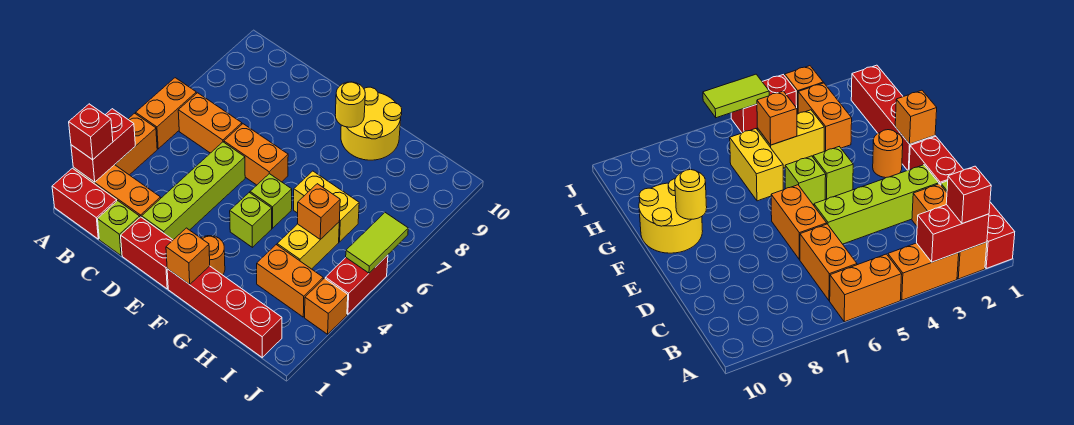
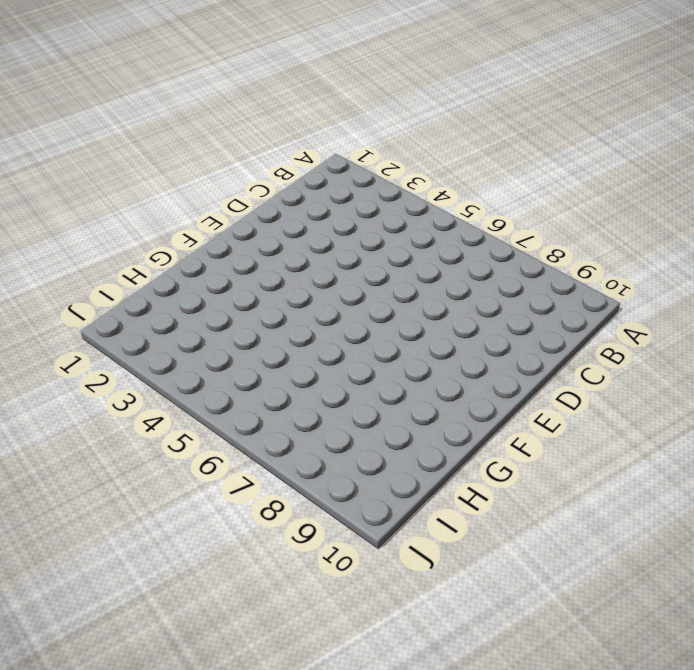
none -> red brick A1:B1 level 1
none -> orange brick A2:C2 level 1
none -> orange brick A3:A4 level 1

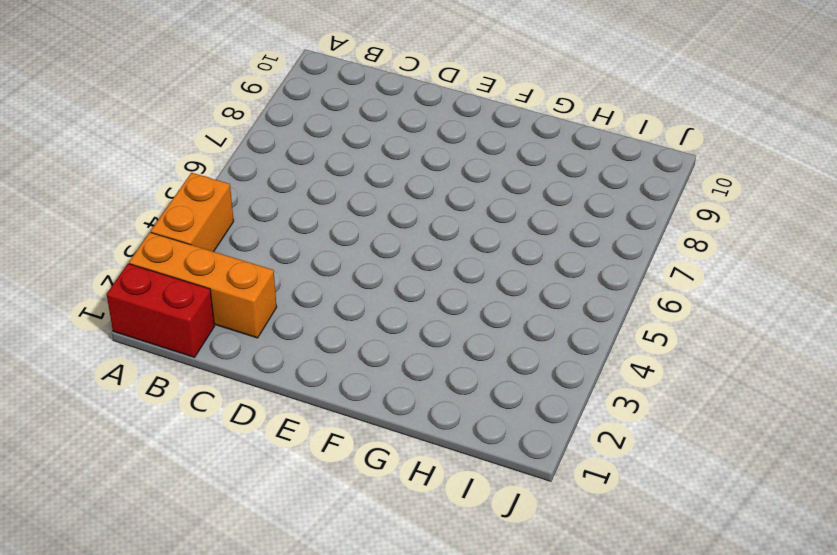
none -> orange brick A5:A6 level 1
none -> orange brick B6:C6 level 1
none -> lime brick C1 level 1

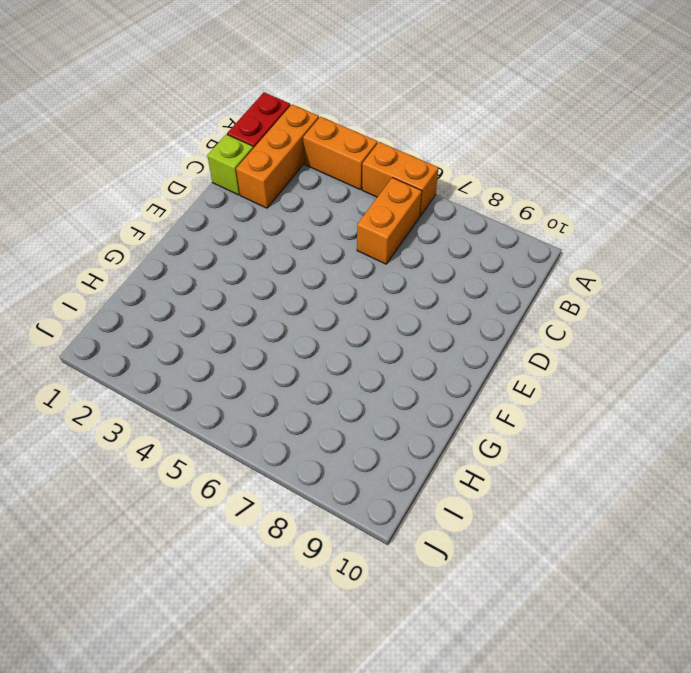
none -> red brick D1:E1 level 1
none -> lime brick D2:D5 level 1
none -> orange brick D6:E6 level 1

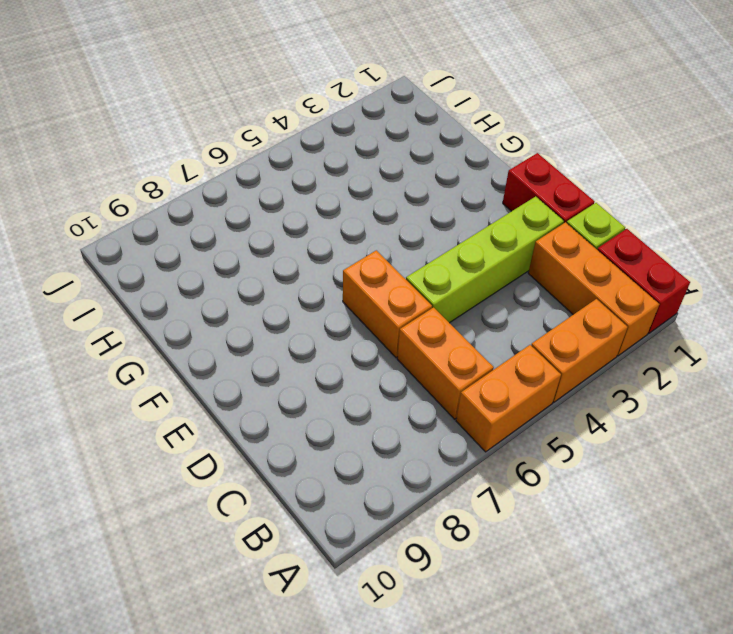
none -> red brick F1:I1 level 1
none -> orange round brick F2 level 1
none -> lime brick F4 level 1

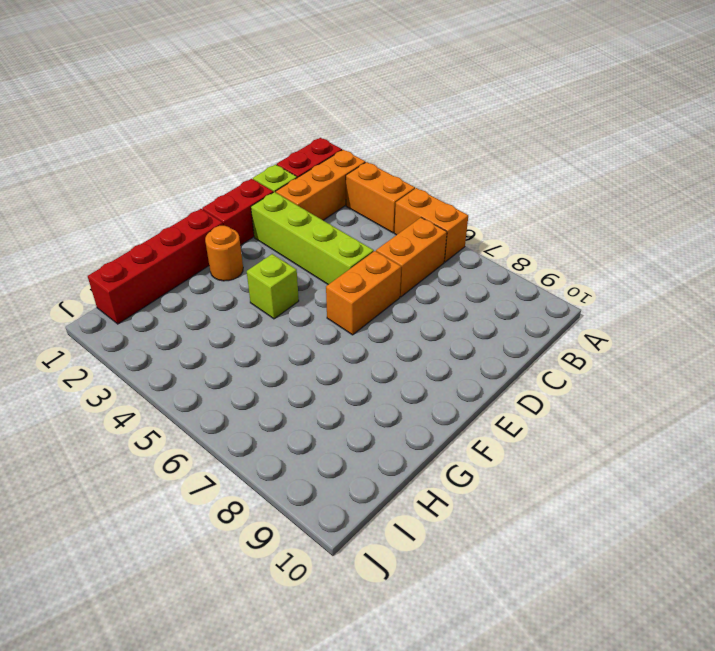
none -> lime brick F5 level 1
none -> yellow round brick F9:G10 level 1
none -> yellow brick G6:H6 level 1

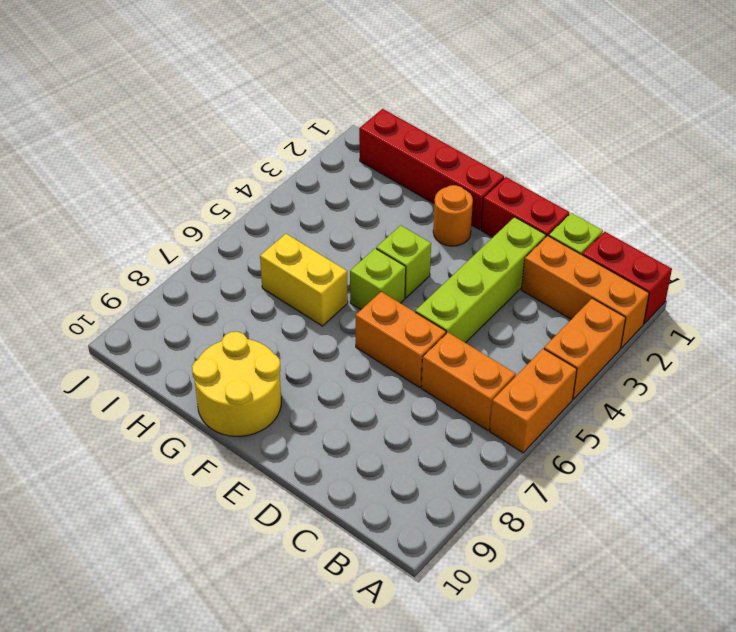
none -> orange brick H3:I3 level 1
none -> yellow brick H4:H5 level 1
none -> orange brick J3 level 1

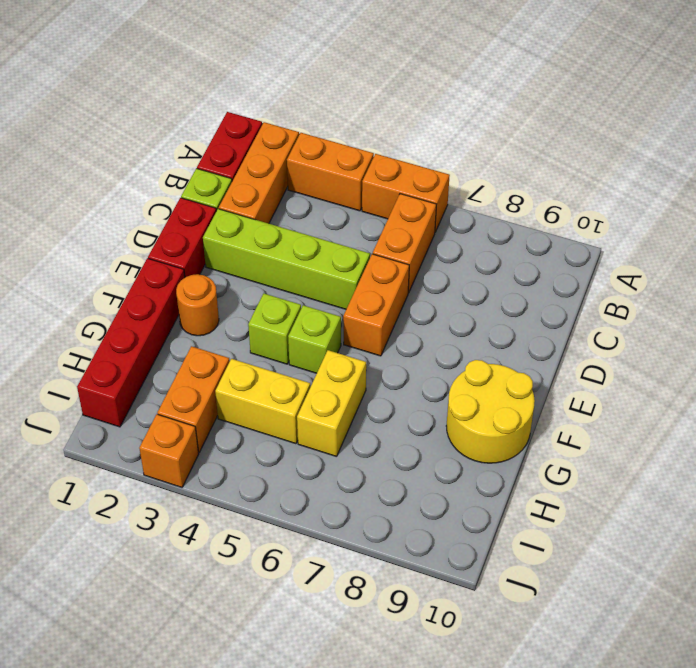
none -> red brick J4:J5 level 1
none -> red brick A2:A3 level 2
none -> orange brick F1 level 2

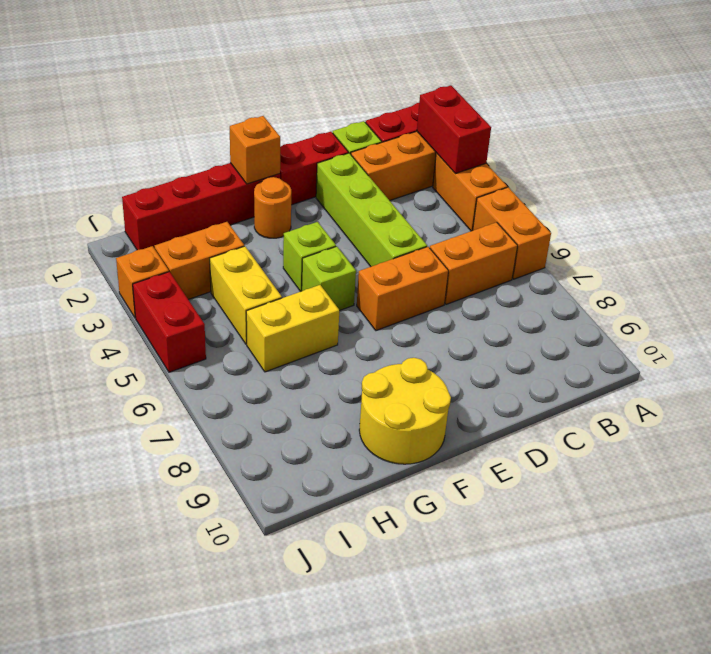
none -> yellow round brick F9 level 2
none -> orange brick H5 level 2
none -> lime tile J5:J6 level 2

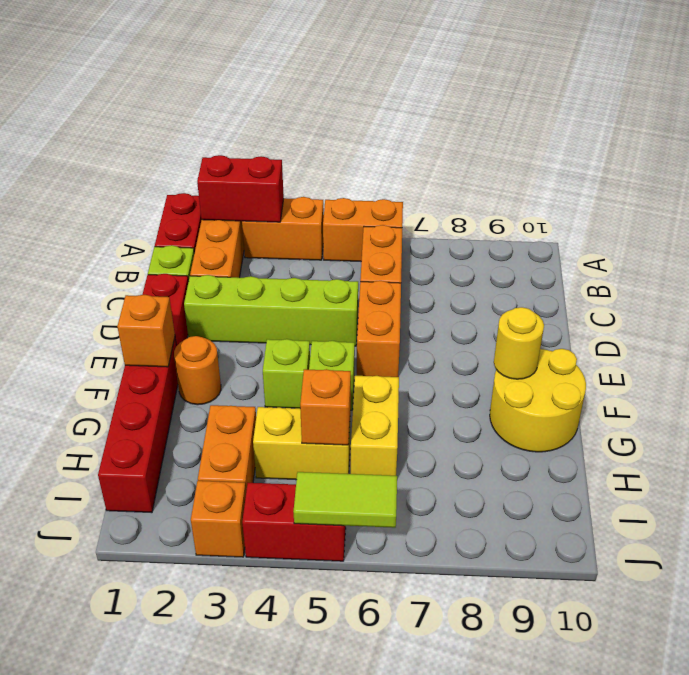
none -> red brick A2 level 3

